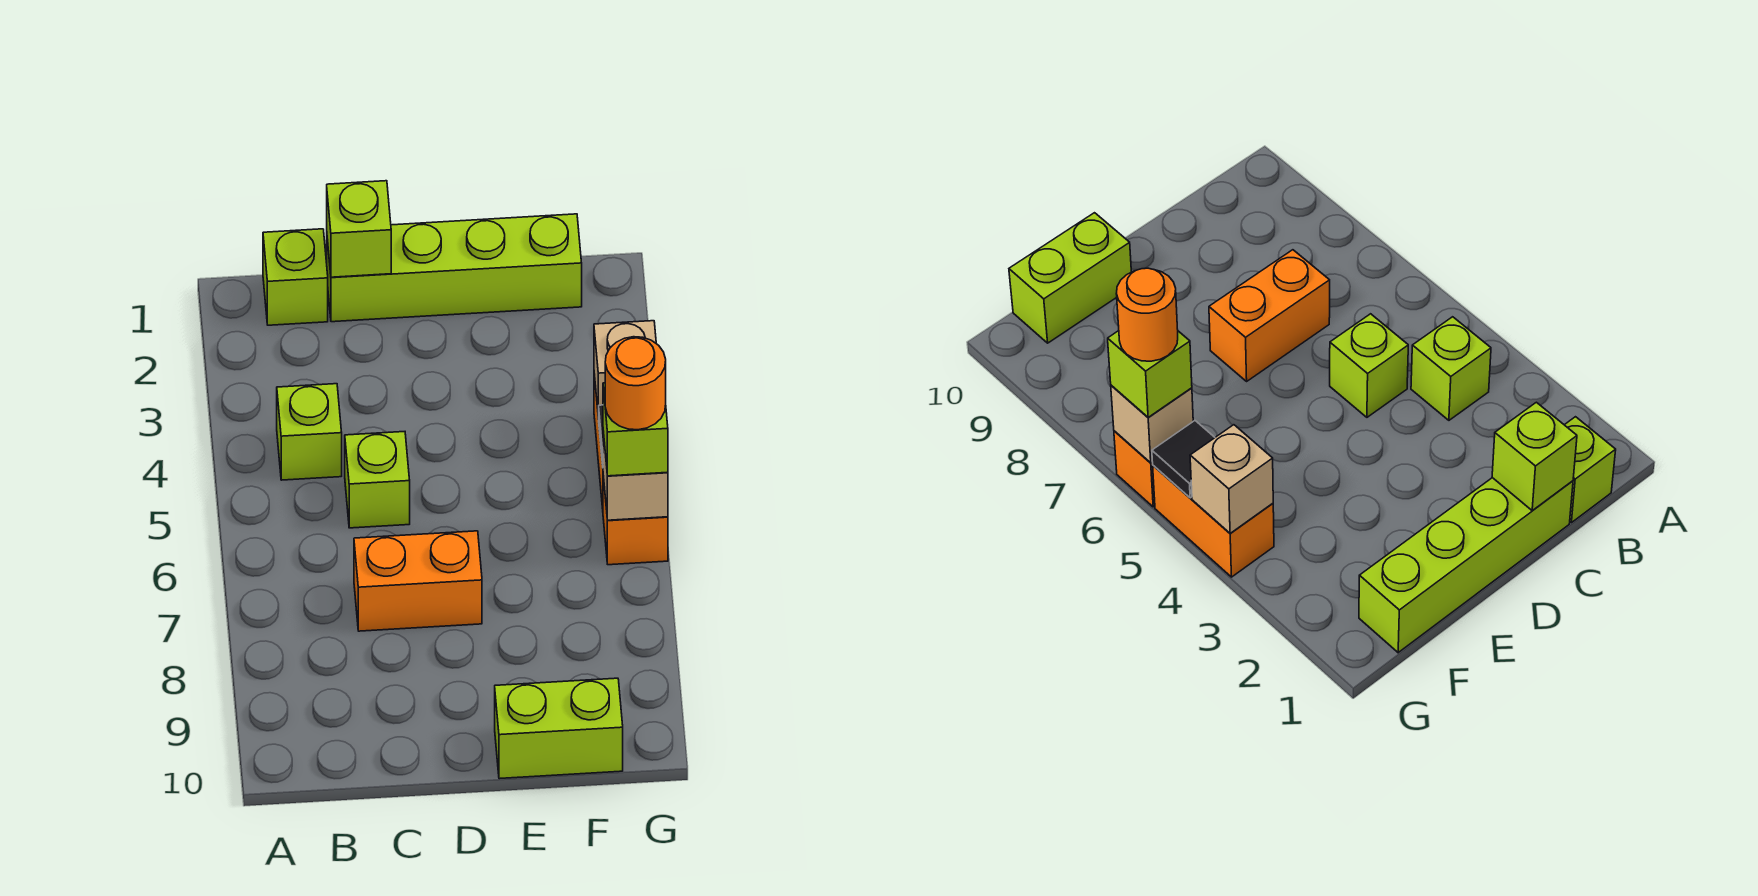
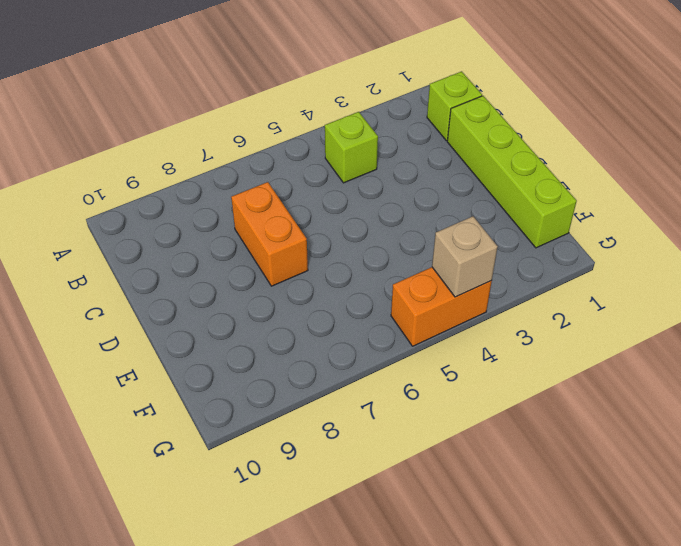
none -> lime brick C5 level 1
none -> lime brick E10:F10 level 1
none -> orange brick G6 level 1

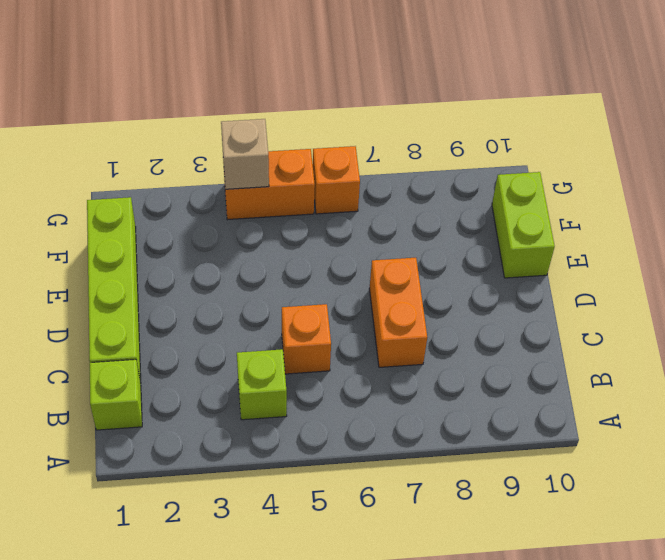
orange brick C5 level 1 -> lime brick C5 level 1
none -> lime brick C1 level 2
none -> black tile G5 level 2
none -> tan brick G6 level 2

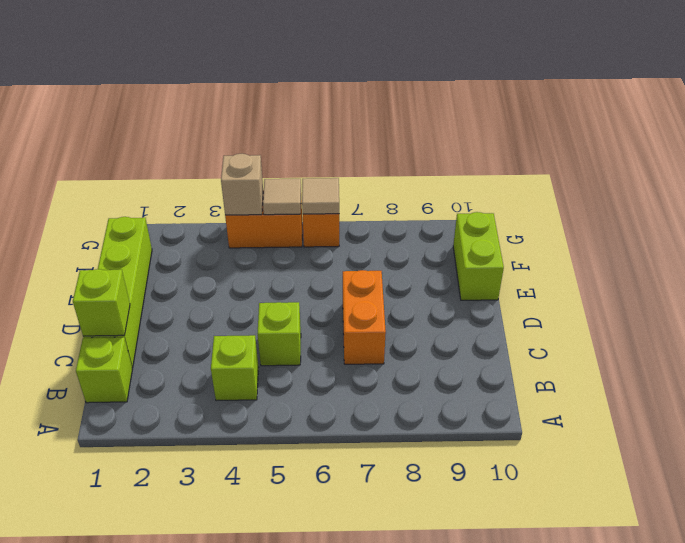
tan tile G5 level 2 -> black tile G5 level 2
tan tile G6 level 2 -> tan brick G6 level 2
none -> lime brick G6 level 3
none -> orange round brick G6 level 4

